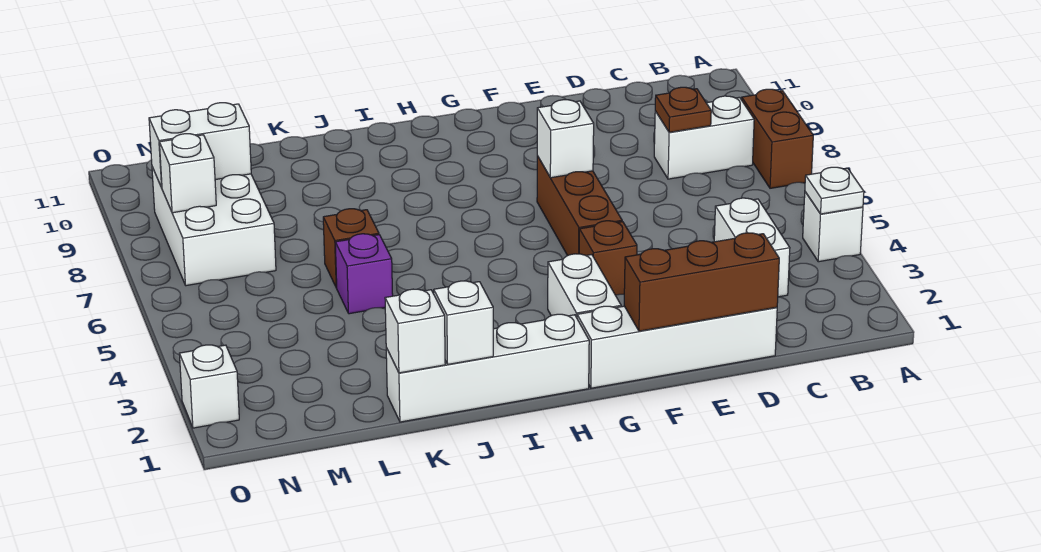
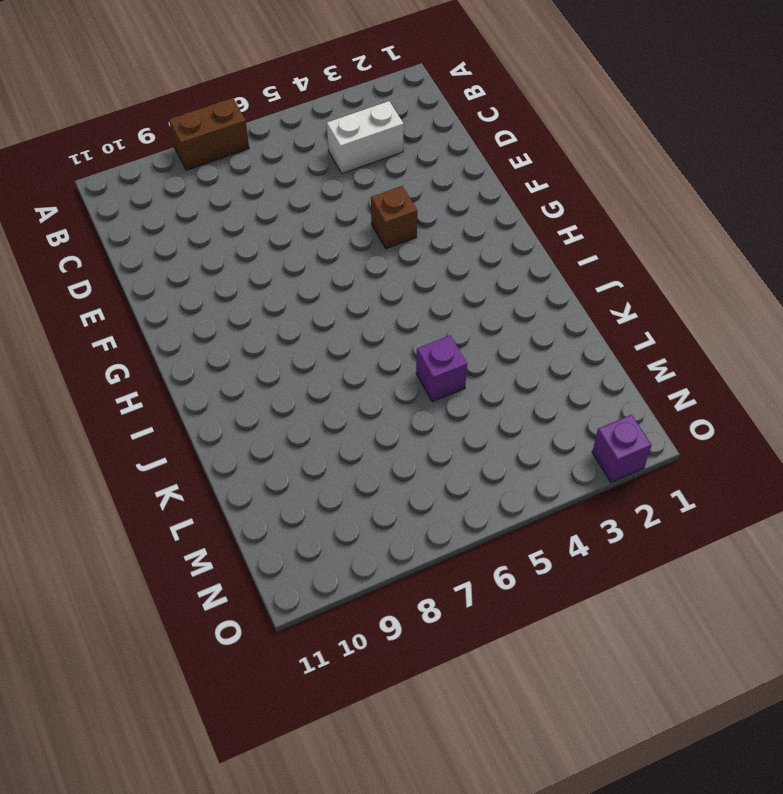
purple brick O2 level 1 -> white brick O2 level 1
none -> white brick A4 level 1
none -> white brick B8:C8 level 1
none -> white brick D1:G1 level 1

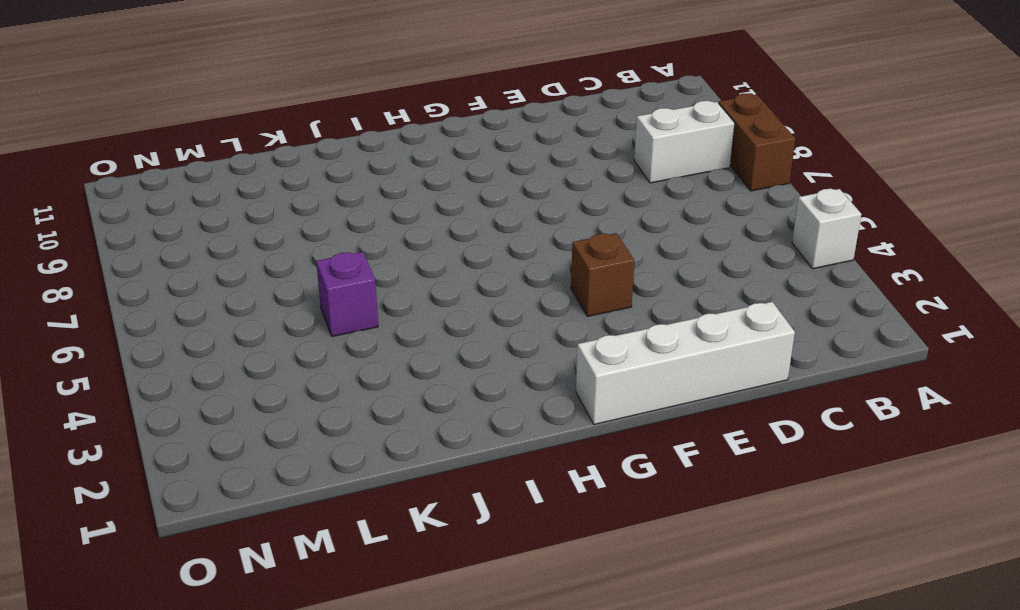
none -> white brick C3:C4 level 1
none -> brown brick F5:F7 level 1
none -> white brick G2:G3 level 1

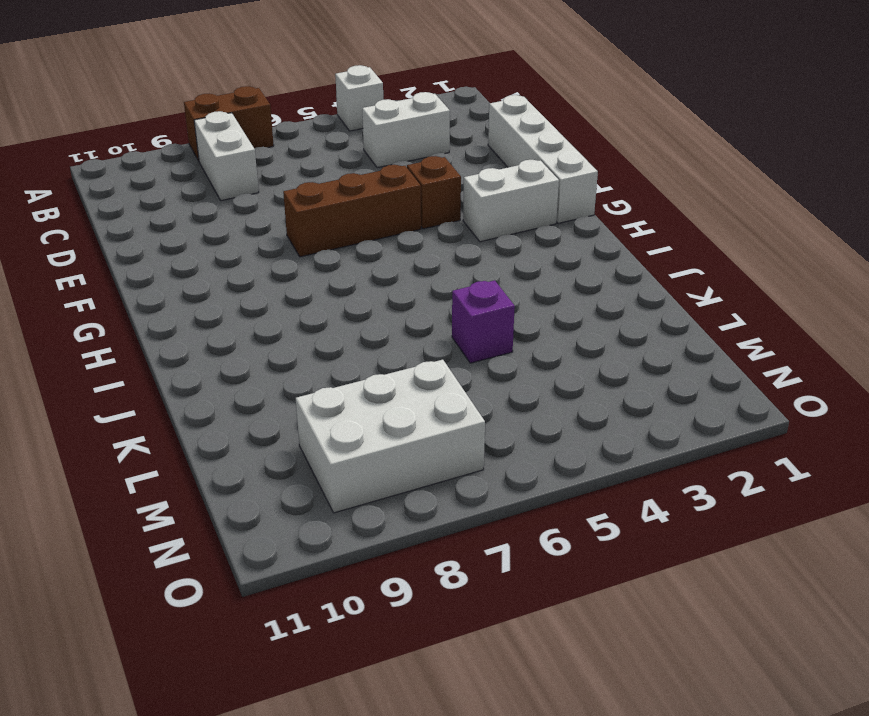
none -> white brick H1:K1 level 1
none -> brown brick K6 level 1
none -> white brick O2 level 1

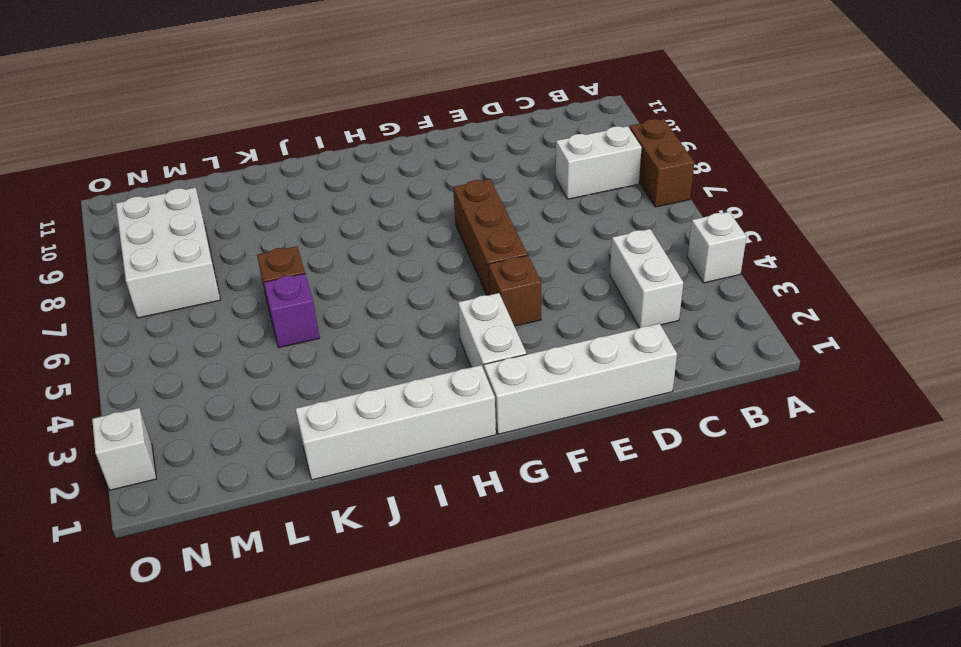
none -> white plate A4 level 2
none -> brown plate C8 level 2
none -> brown brick D1:F1 level 2

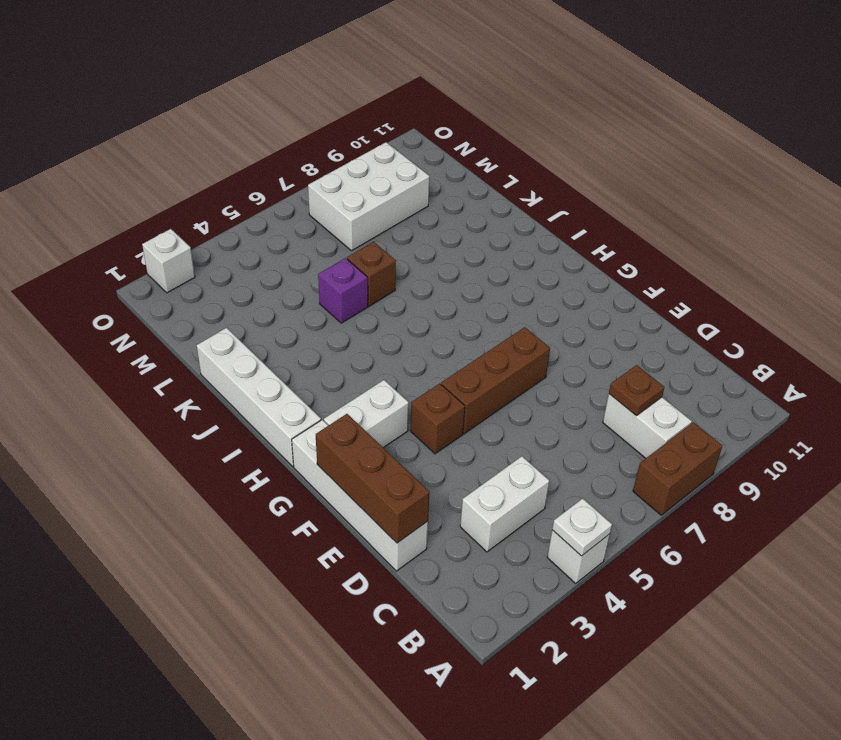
none -> white brick F7 level 2
none -> white brick J1 level 2
none -> white brick K1 level 2

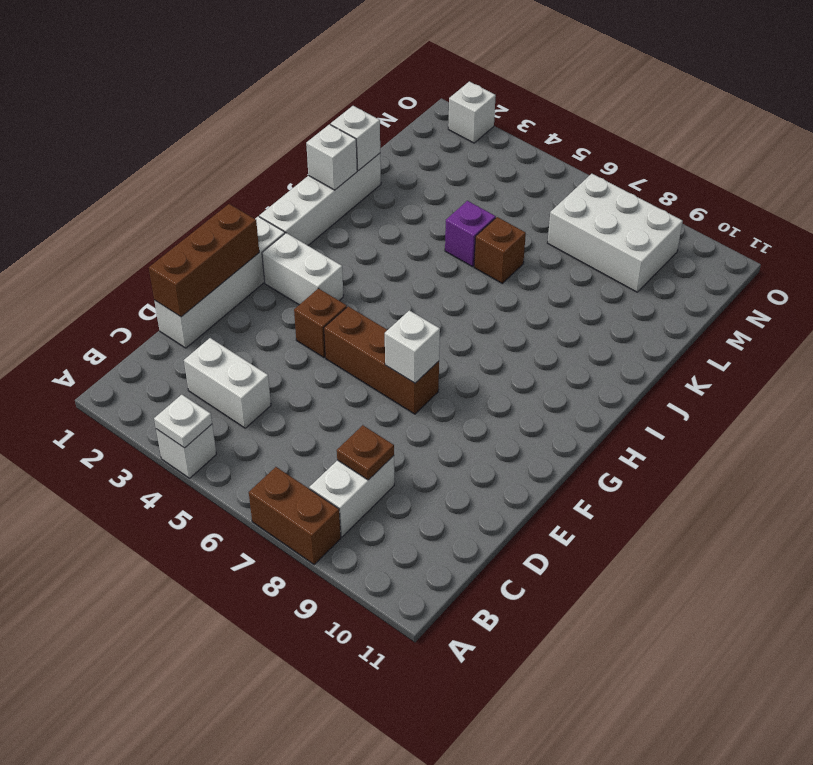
none -> white brick M9:N9 level 2
none -> white brick N8 level 2

